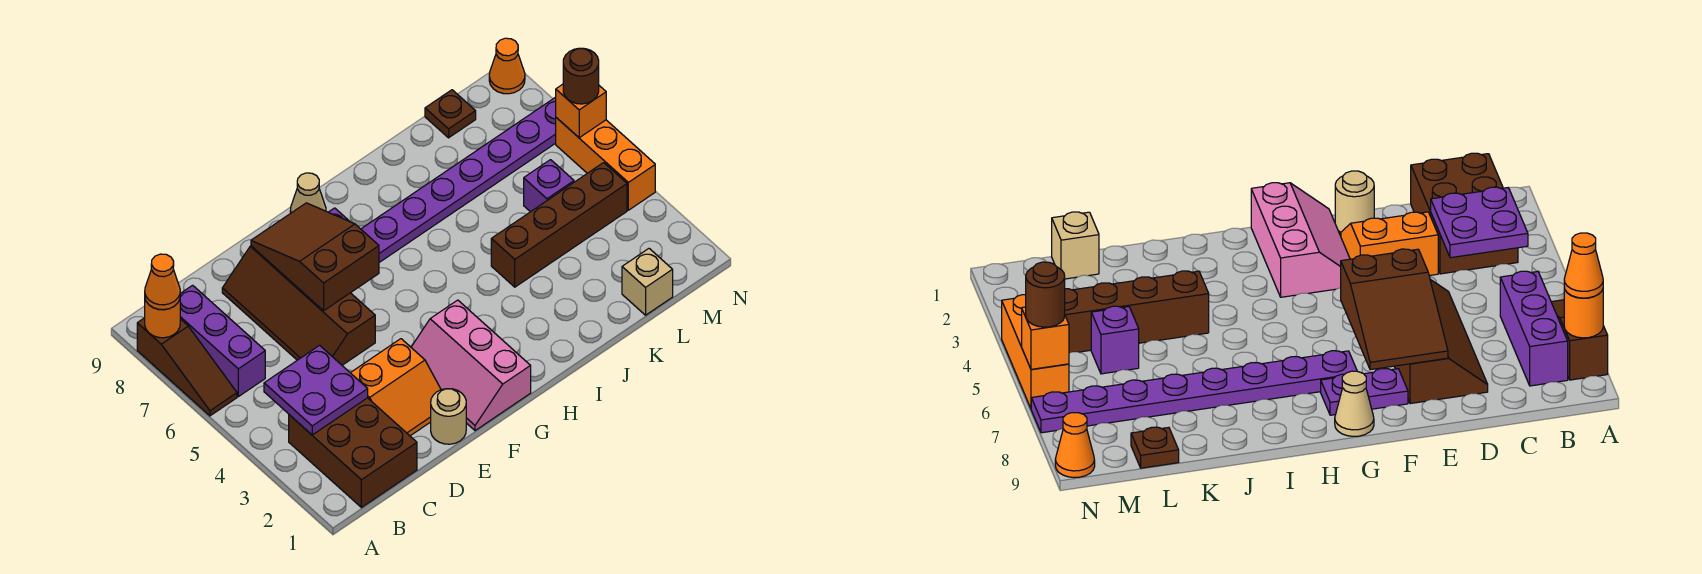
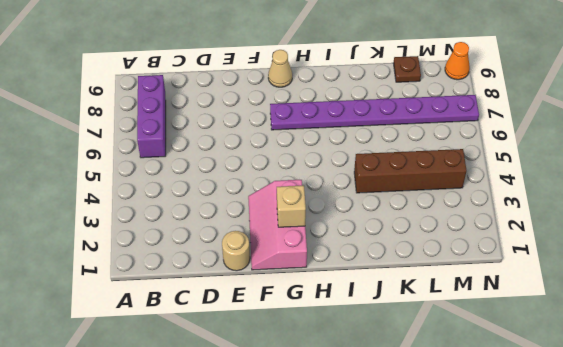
tan brick G2 level 2 -> tan brick L1 level 1
none -> brown slope A6:A8 level 1 top 8
none -> brown brick B1:C3 level 1
none -> orange slope D2:E3 level 1 top 3

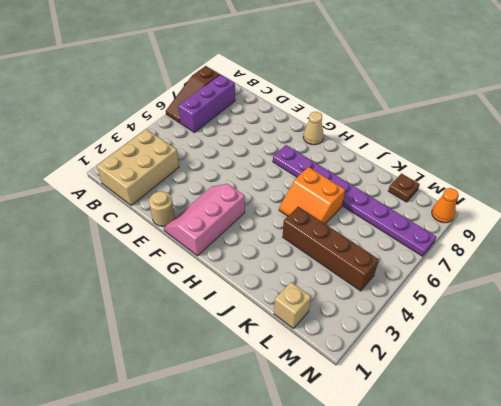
tan brick B1:C3 level 1 -> brown brick B1:C3 level 1
orange slope I5:J6 level 1 top 6 -> orange slope D2:E3 level 1 top 3
none -> brown slope D5:E8 level 1 top E
none -> purple plate F8:G8 level 1
none -> purple brick L5 level 1

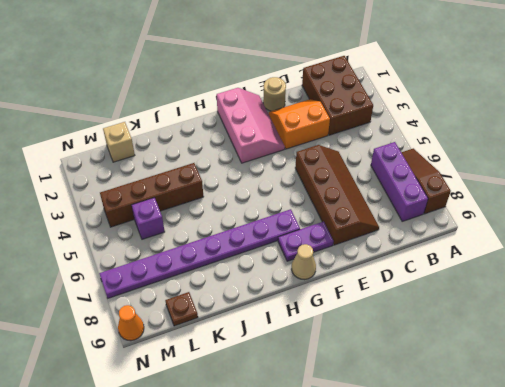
none -> orange brick N4:N6 level 1
none -> orange round brick A8 level 2
none -> purple plate B3:C4 level 2

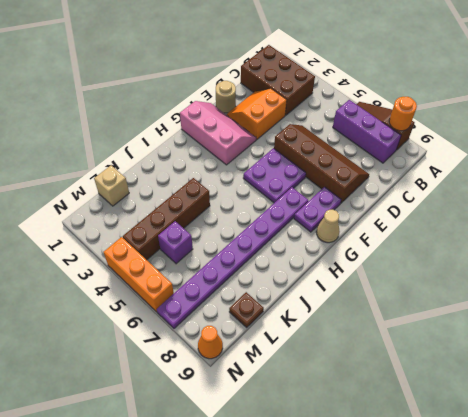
purple plate F5:G6 level 1 -> purple plate B3:C4 level 2
none -> brown slope E6:F8 level 2 top 6
none -> orange brick N6 level 2
none -> orange cone A8 level 3

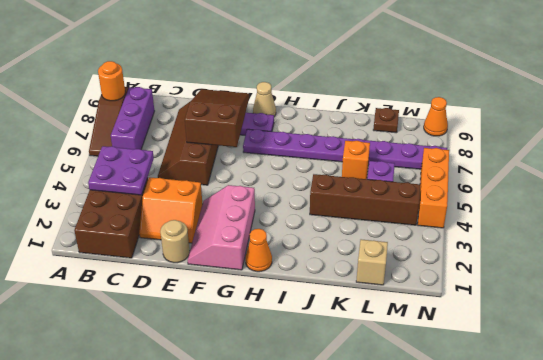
orange cone H1 level 1 -> orange cone A8 level 3
orange brick K6 level 1 -> orange brick N6 level 2
none -> brown round brick N6 level 3

